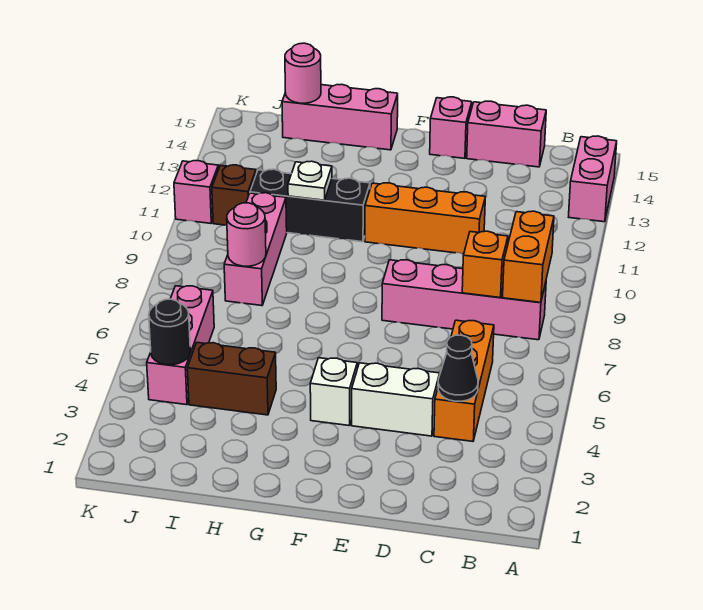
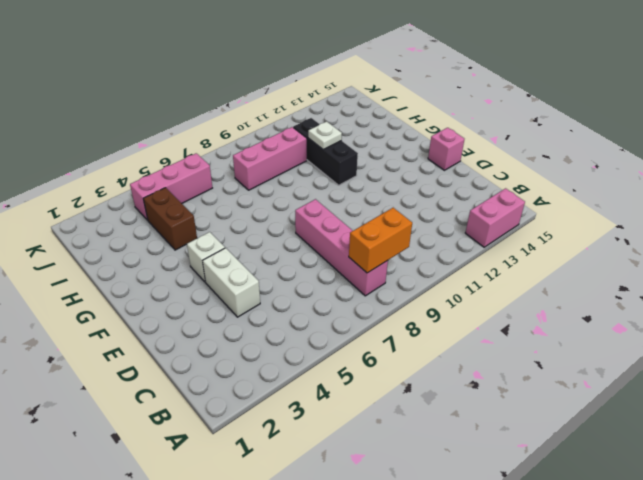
none -> orange brick C4:C6 level 1
none -> pink brick C15:D15 level 1
none -> orange brick D11:F11 level 1

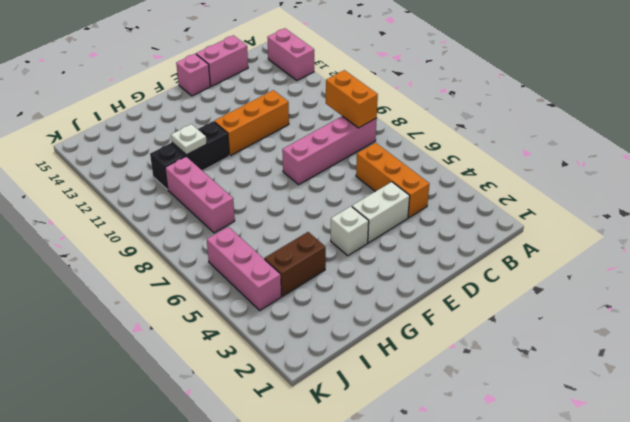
none -> pink brick G15:I15 level 1
none -> brown brick J11 level 1
none -> pink brick K11 level 1

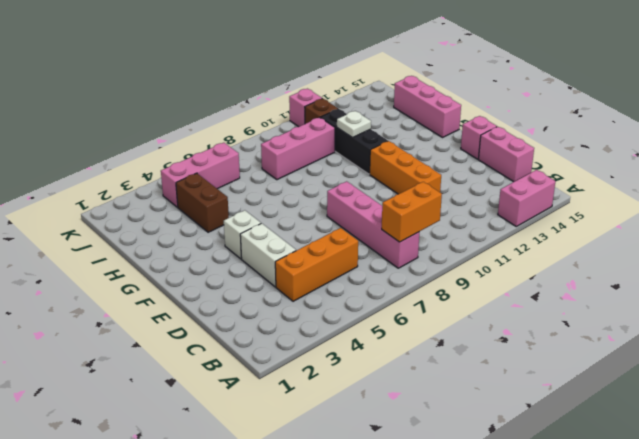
none -> black cone C4 level 2
none -> orange brick C8 level 2
none -> pink round brick I8 level 2

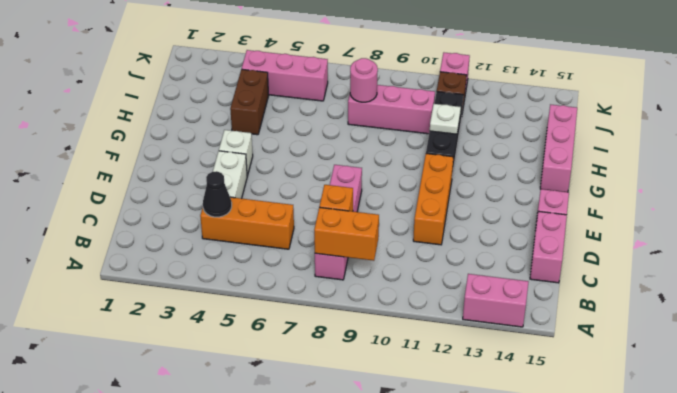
none -> pink round brick I15 level 2
none -> black round brick J4 level 2

